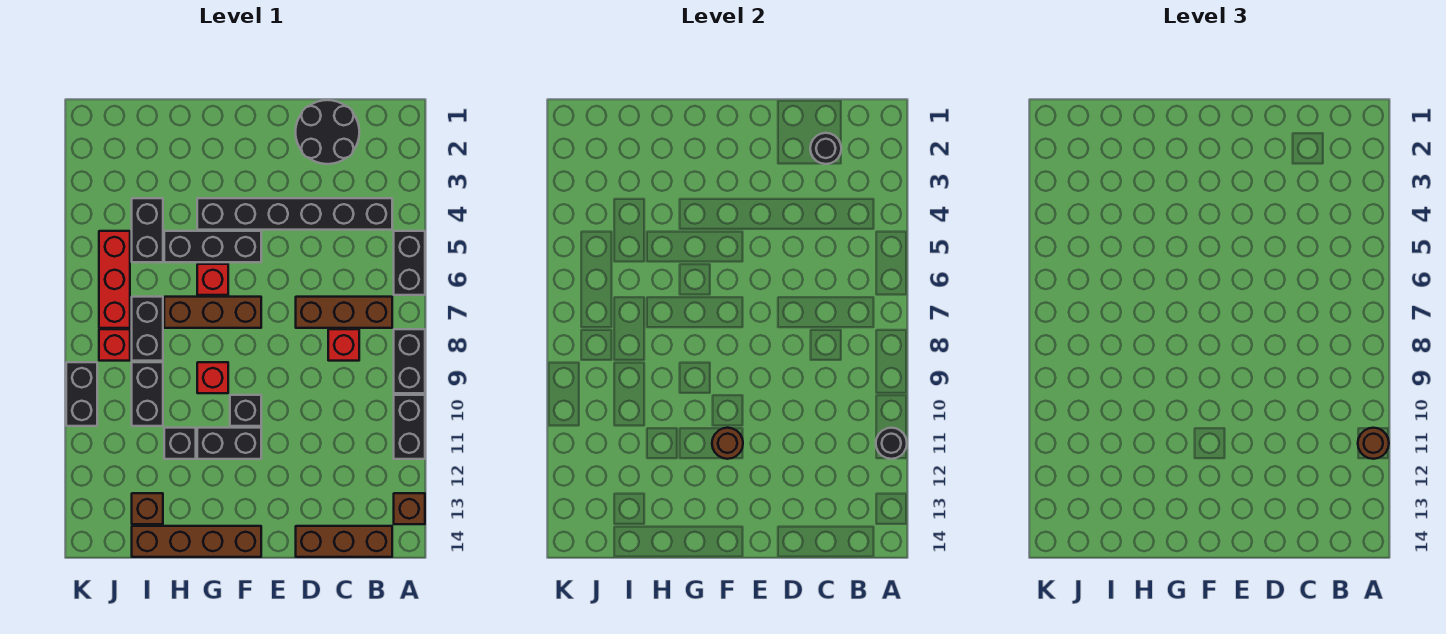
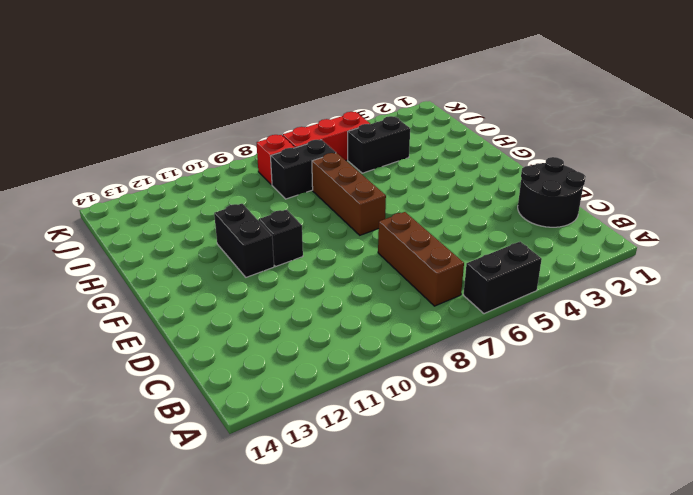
none -> black brick A8:A9 level 1
none -> black brick A10:A11 level 1
none -> brown brick A13 level 1

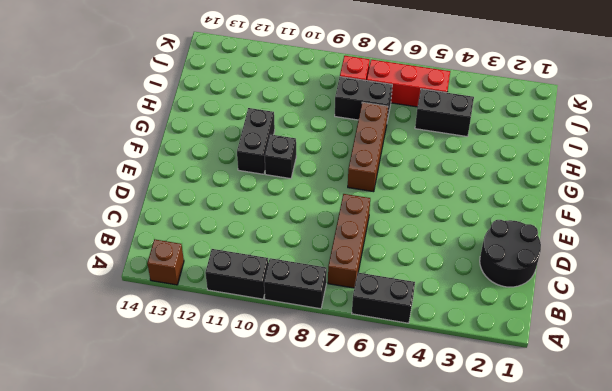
none -> black brick B4:G4 level 1
none -> brown brick B14:D14 level 1
none -> red brick C8 level 1

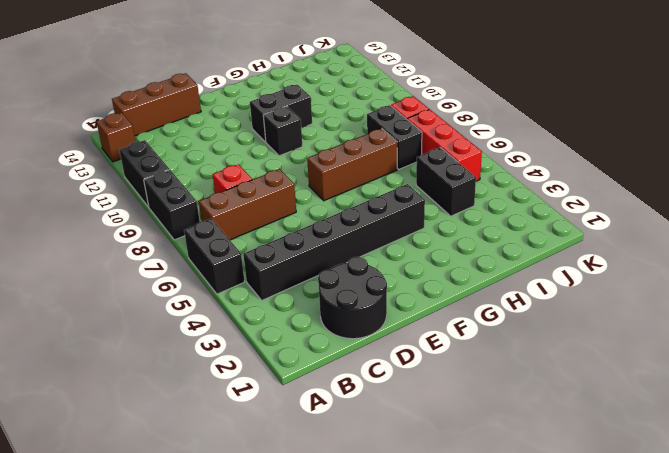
none -> black brick F5:H5 level 1
none -> brown brick F14:I14 level 1
none -> red brick G6 level 1

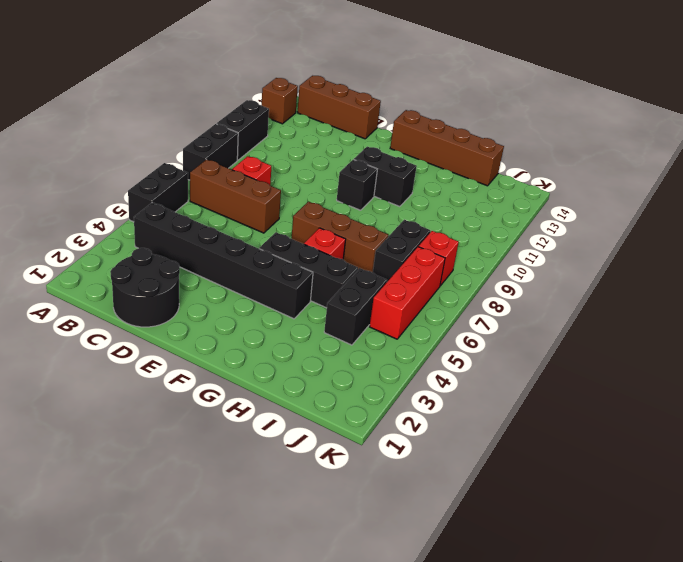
none -> red brick G9 level 1
none -> black brick H11 level 1
none -> black brick I9:I10 level 1

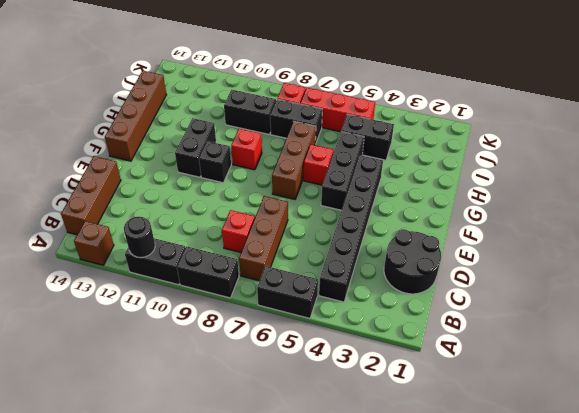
none -> black brick H11 level 1
none -> brown brick I13 level 1
none -> black brick K9:K10 level 1

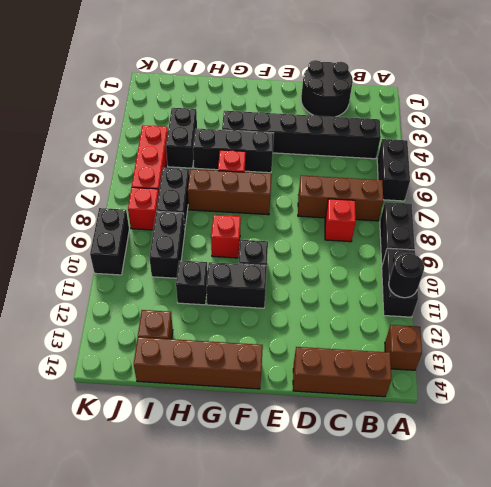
none -> black round brick C2 level 2
none -> brown round brick F11 level 2
none -> brown round brick A11 level 3

